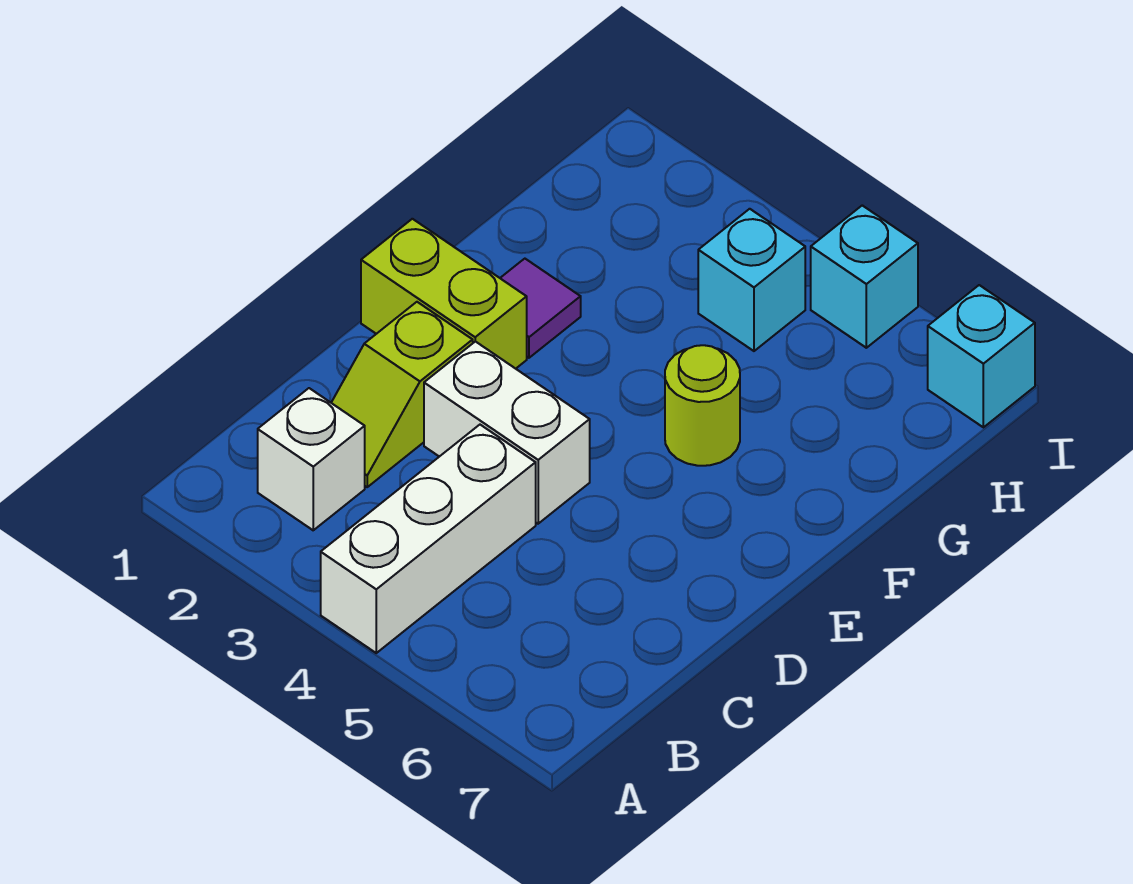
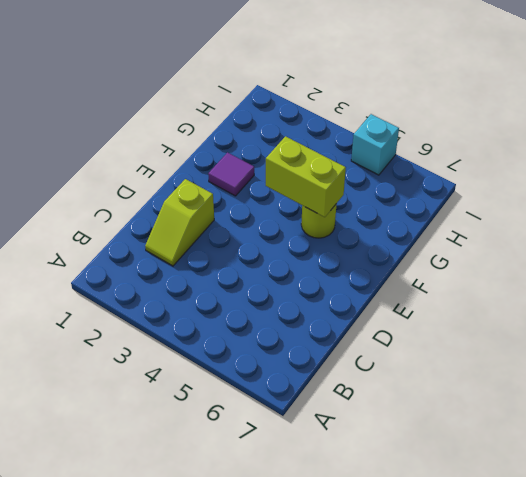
lime brick F4:F5 level 2 -> lime brick E1:E2 level 1
none -> white brick A4:C4 level 1
none -> white brick B2 level 1

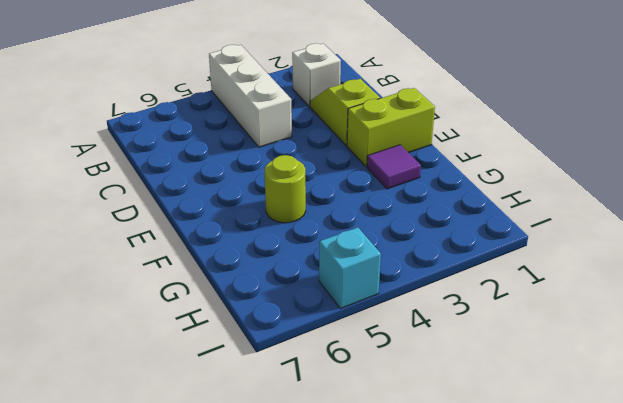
none -> white brick D3:D4 level 1
none -> cyan brick H4 level 1

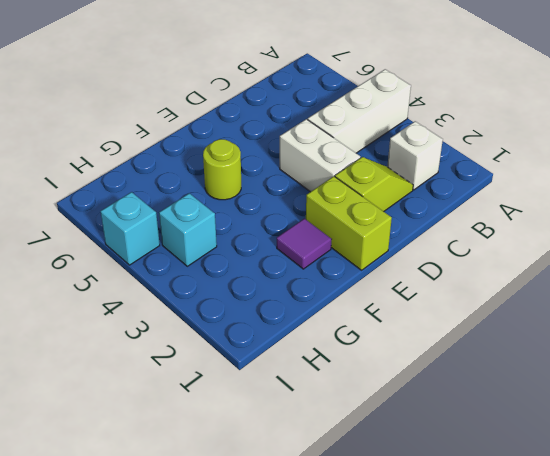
none -> cyan brick I7 level 1

